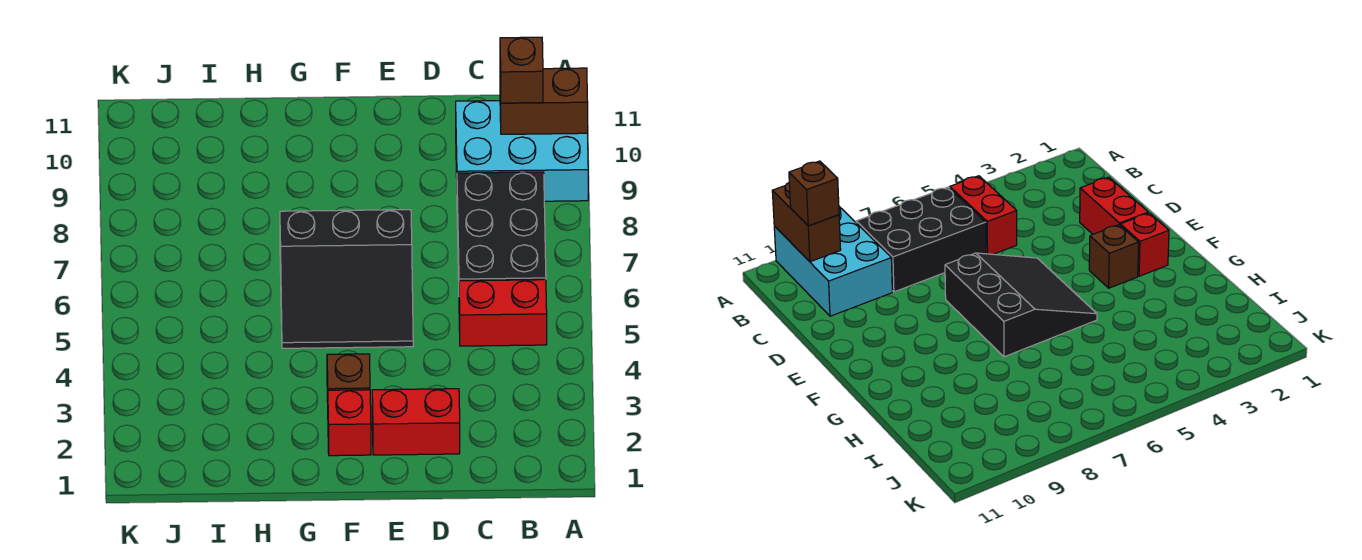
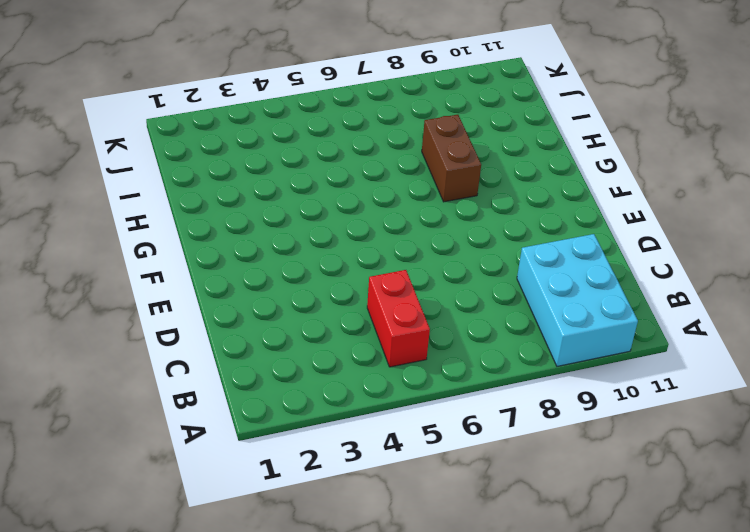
brown brick G8:H8 level 1 -> brown brick A10:B10 level 2
none -> black brick B6:C8 level 1
none -> red brick D2:E2 level 1

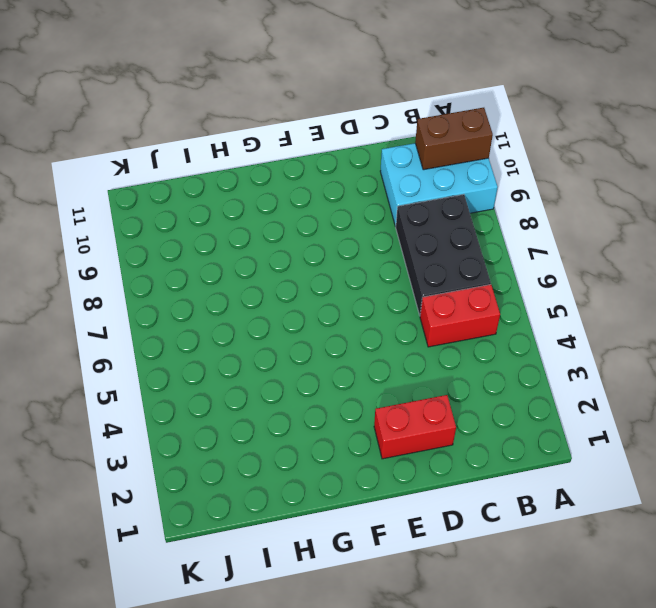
none -> black slope E5:G7 level 1 top 7
none -> red brick F2 level 1

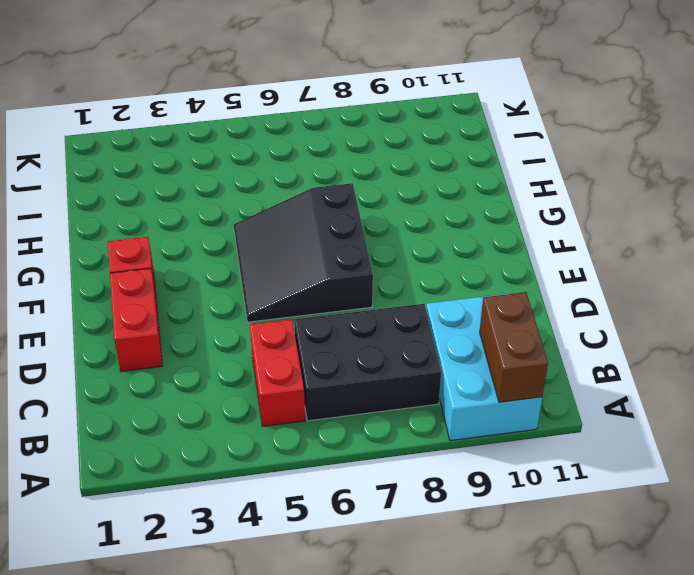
none -> brown brick F3 level 1
none -> brown brick B10 level 3

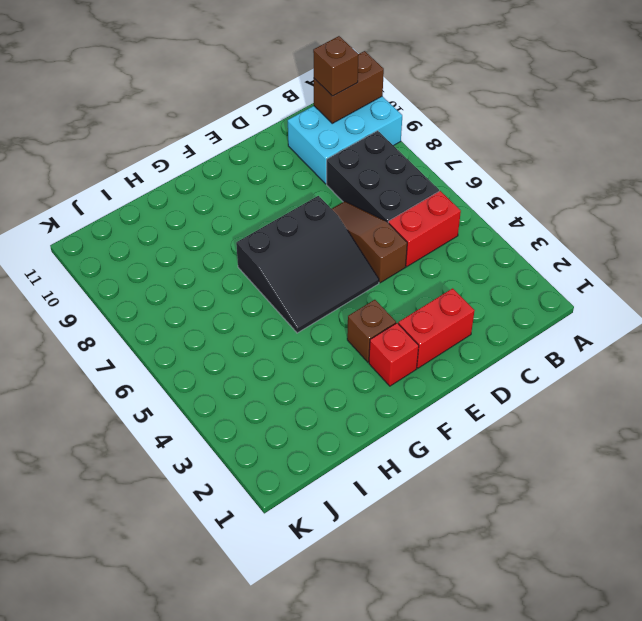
brown slope D5:D7 level 1 top 5 -> none

